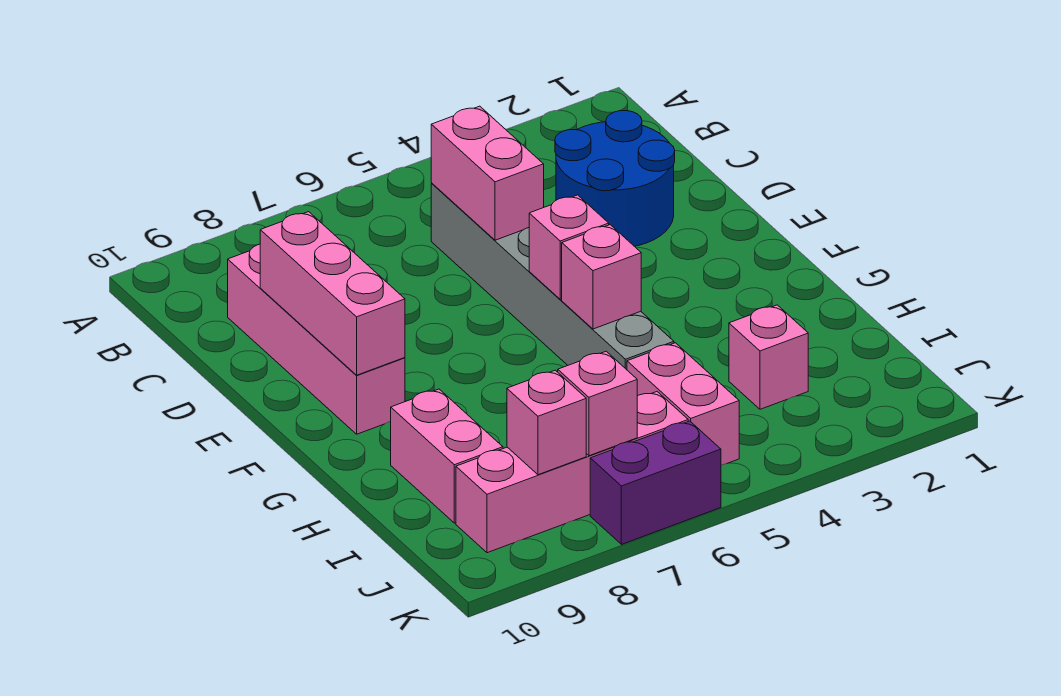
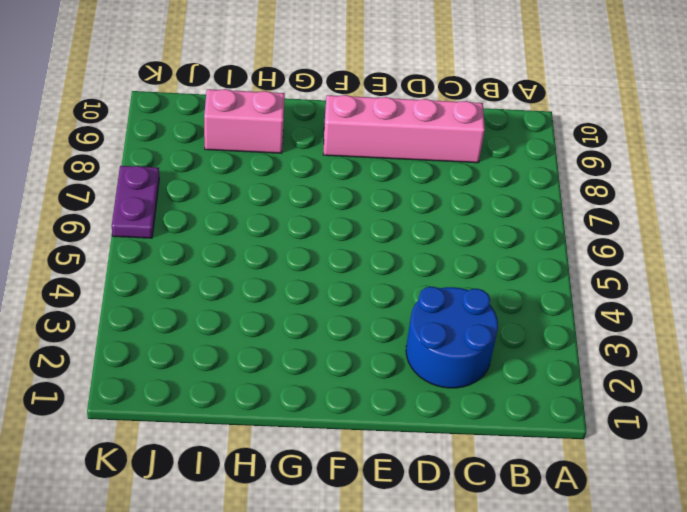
purple plate K6:K7 level 1 -> purple brick K6:K7 level 1
none -> grey brick C5:H5 level 1
none -> pink brick I3 level 1
none -> pink brick I5:J5 level 1

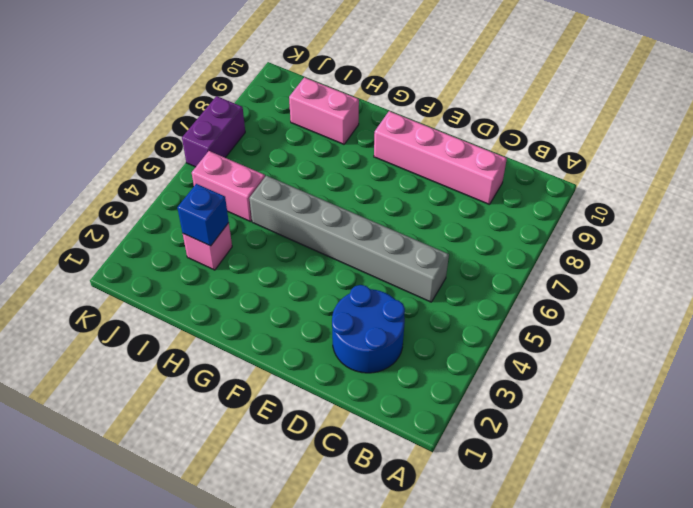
blue brick I3 level 2 -> none
none -> pink brick J6:J9 level 1
none -> pink brick C5:D5 level 2
none -> pink brick D9:F9 level 2

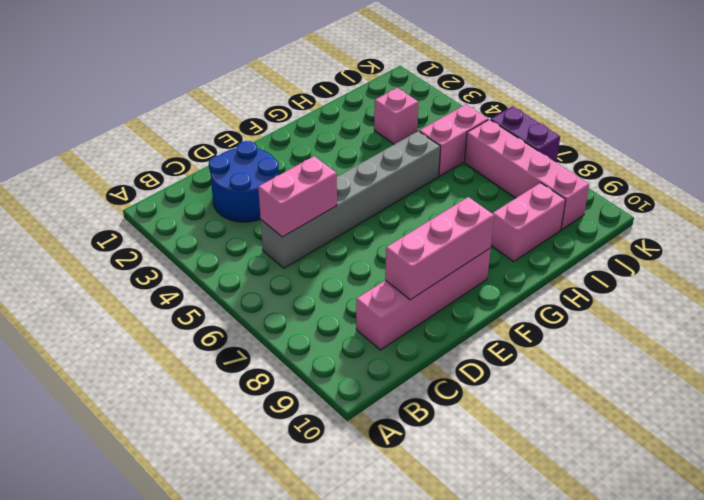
none -> pink brick F5 level 2
none -> pink brick G5 level 2
none -> pink brick J7 level 2

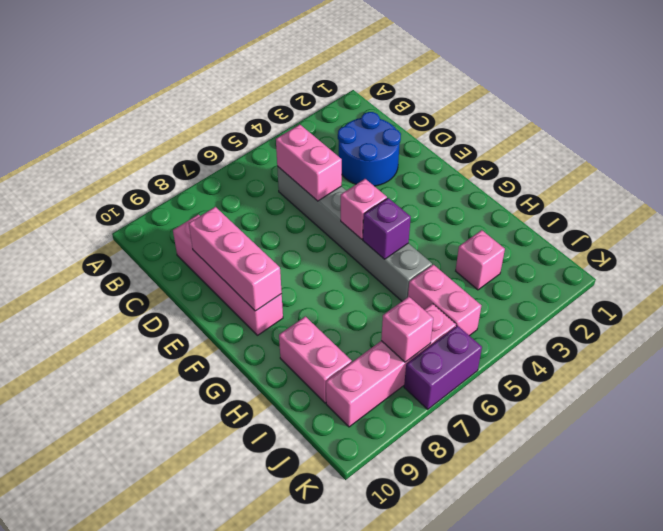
purple brick G5 level 2 -> pink brick G5 level 2
none -> pink brick J8 level 2

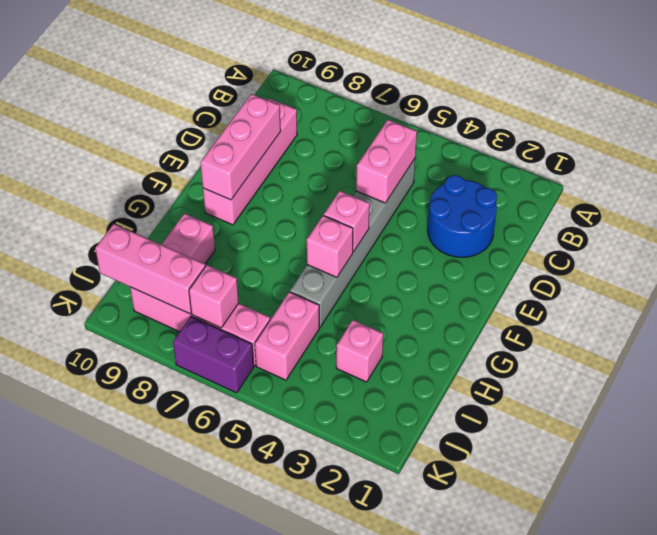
pink brick J8:J10 level 2 -> pink brick J8 level 2

